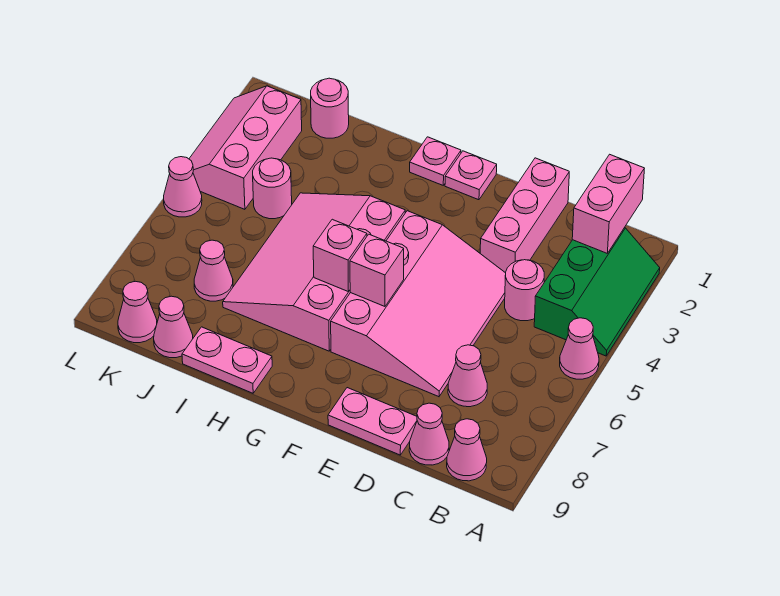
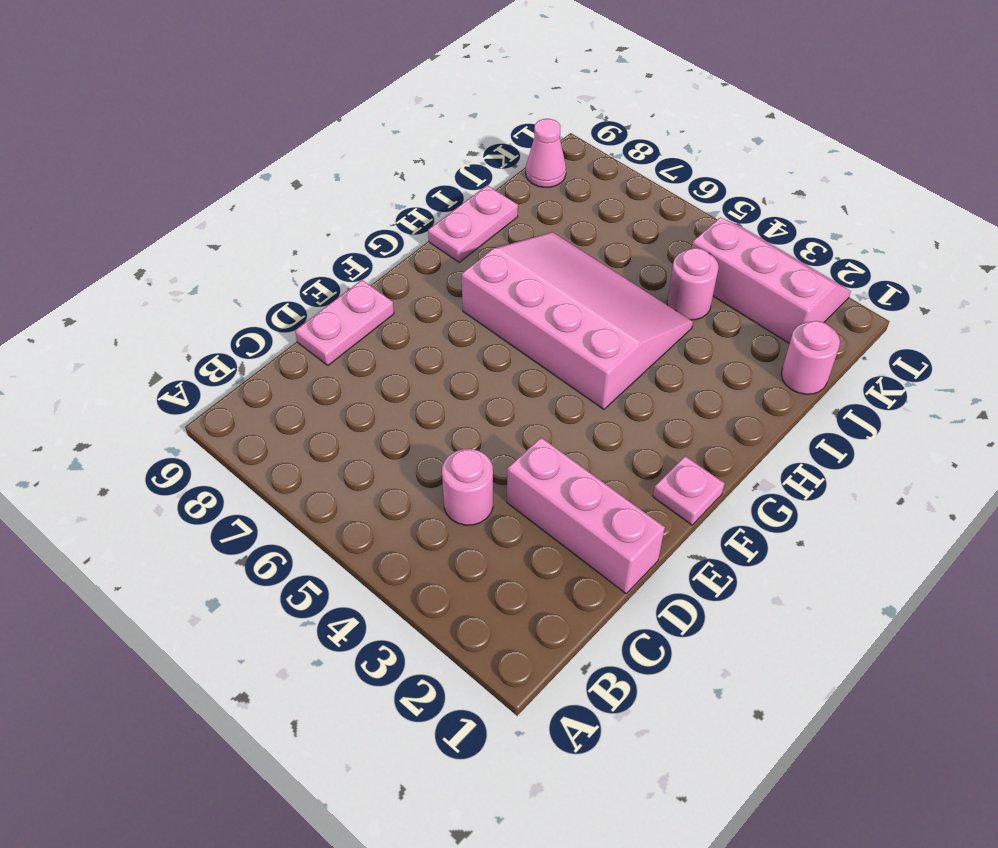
none -> green slope A2:B4 level 1 top B
none -> pink cone A5 level 1
none -> pink cone B9 level 1

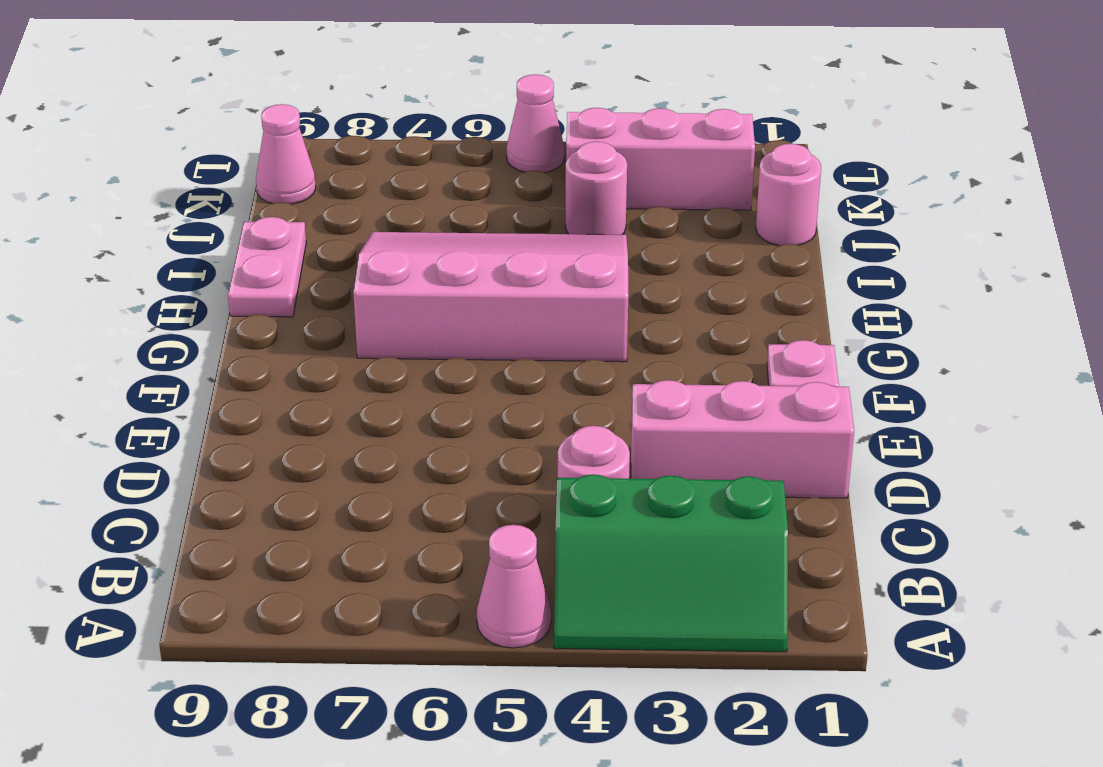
none -> pink cone B9 level 1
none -> pink cone C7 level 1
none -> pink cone C9 level 1

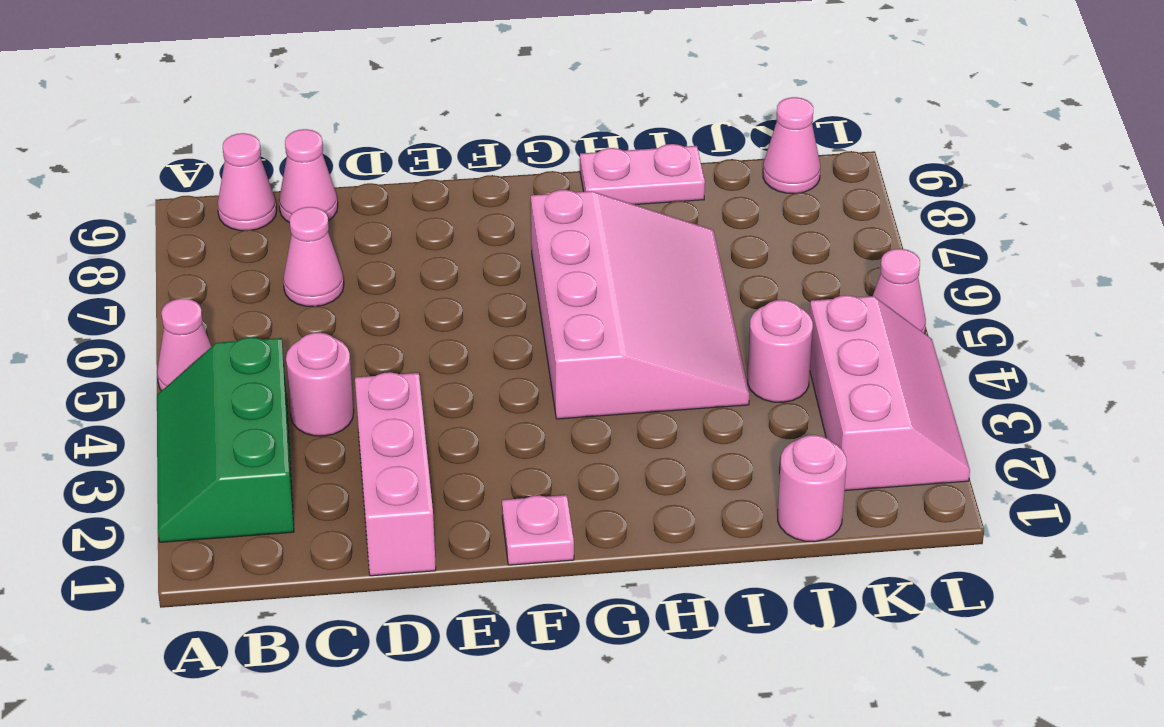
none -> pink slope D4:F7 level 1 top F
none -> pink plate D9:E9 level 1
none -> pink plate G1 level 1

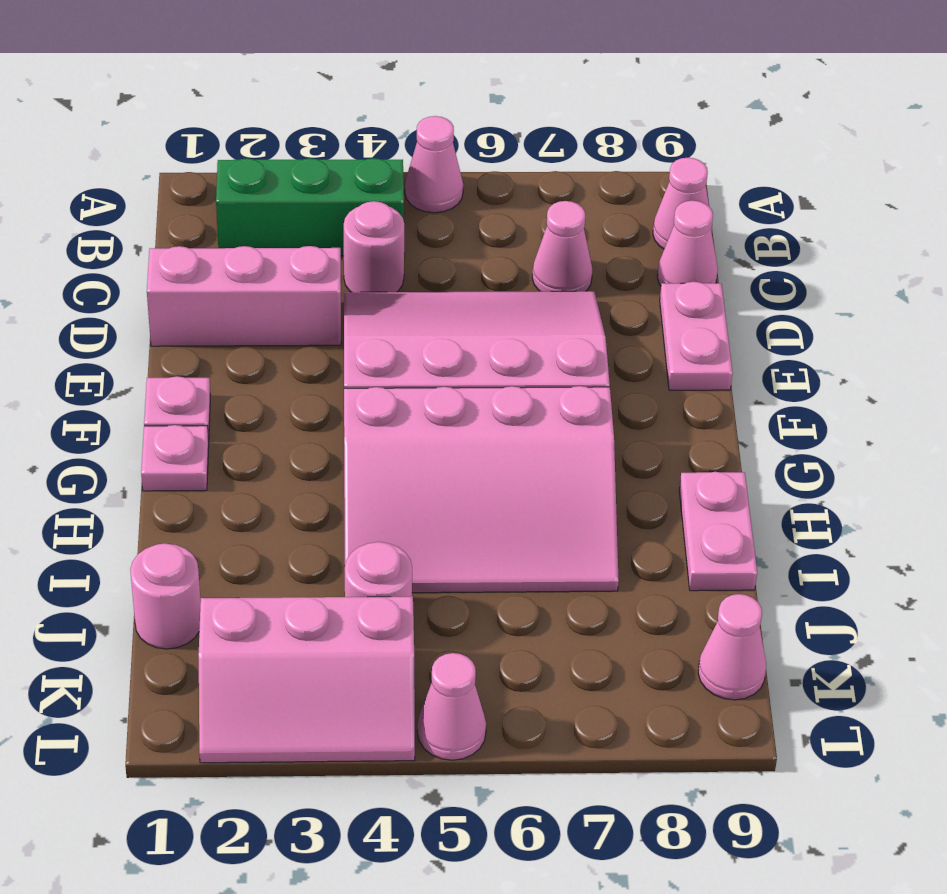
none -> pink cone J7 level 1
none -> pink cone J9 level 1
none -> pink brick B1:B2 level 2

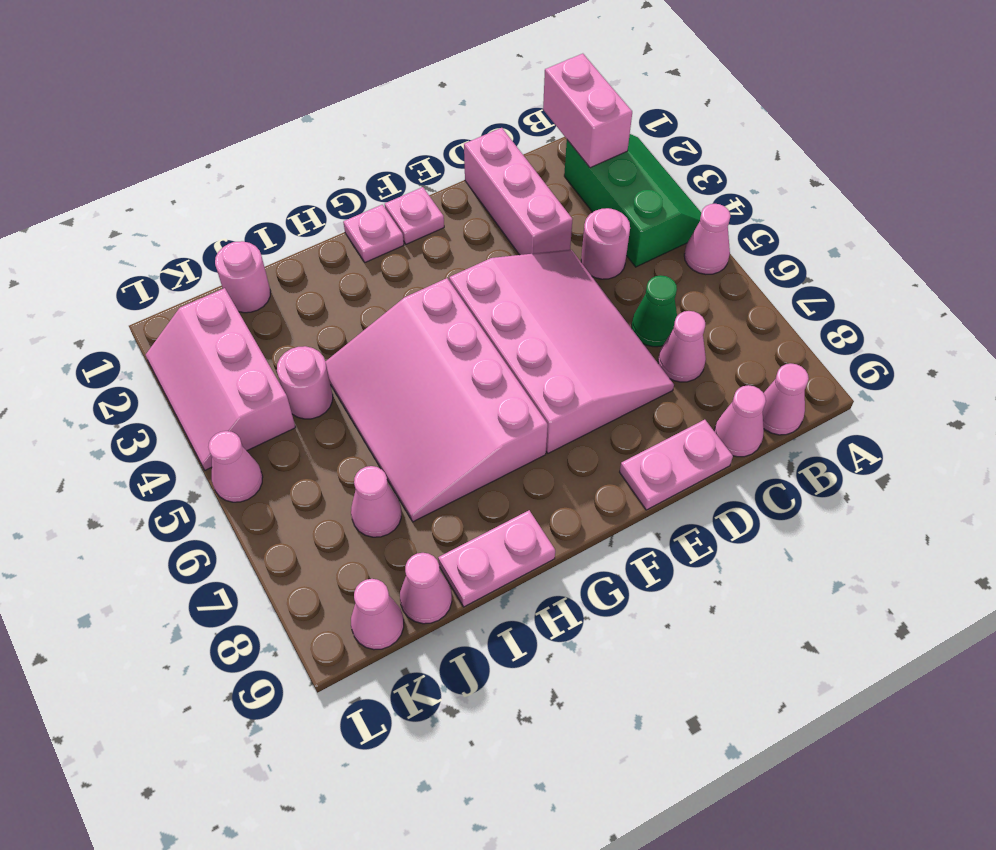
green cone C6 level 1 -> none
none -> pink brick F6 level 2
none -> pink brick G6 level 2

